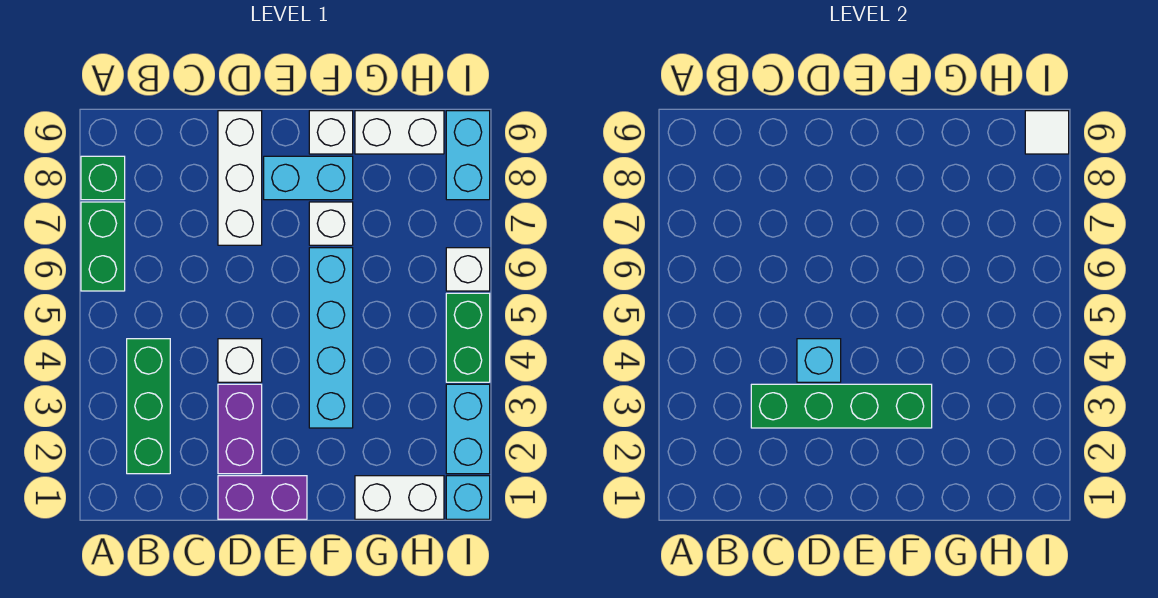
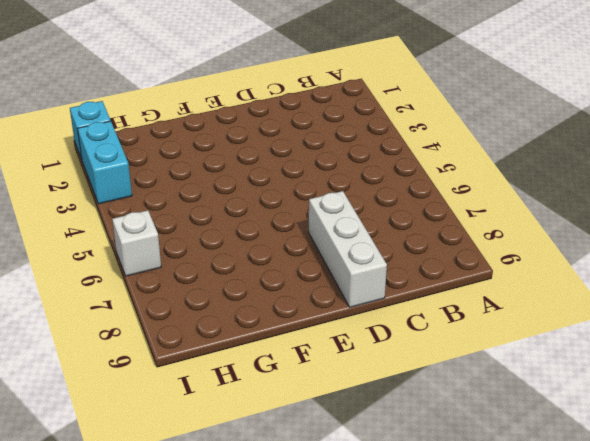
none -> green brick A6:A7 level 1
none -> green brick A8 level 1
none -> green brick B2:B4 level 1

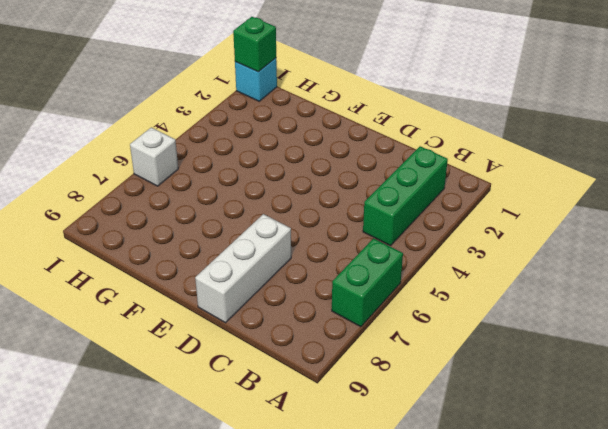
green brick I1 level 2 -> green brick A8 level 1
none -> purple brick D1:E1 level 1
none -> purple brick D2:D3 level 1
none -> white brick D4 level 1

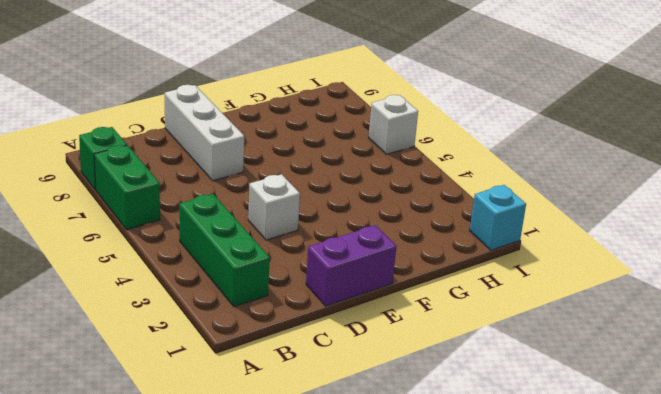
none -> purple brick D2:D3 level 1
none -> cyan brick E8:F8 level 1
none -> cyan brick F3:F6 level 1

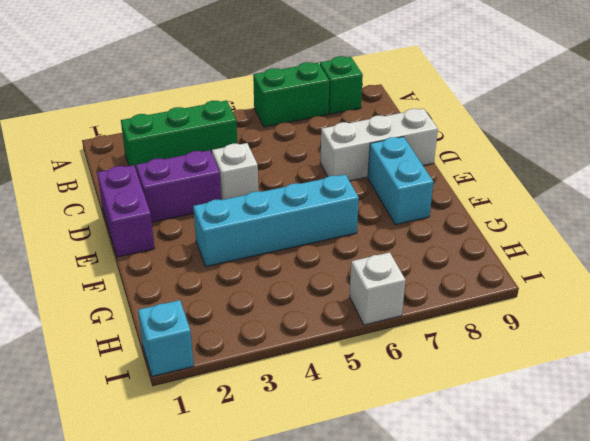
none -> white brick F7 level 1
none -> white brick F9 level 1
none -> white brick G1:H1 level 1

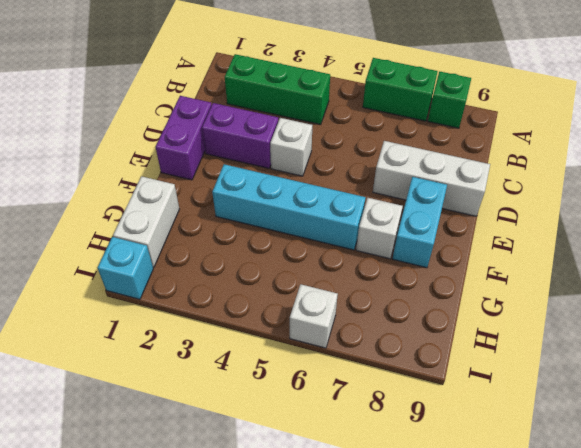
none -> white brick F9 level 1
none -> white brick G9:H9 level 1
none -> cyan brick I2:I3 level 1

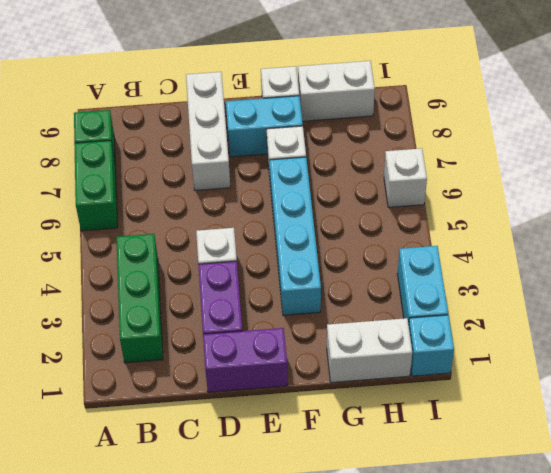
none -> green brick I4:I5 level 1
none -> cyan brick I8:I9 level 1
none -> green brick C3:F3 level 2

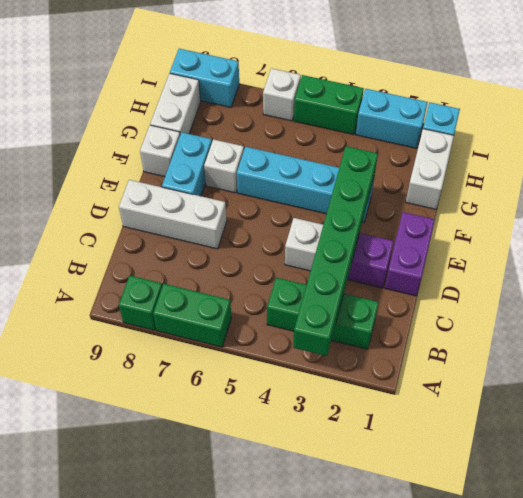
green brick A3:F3 level 2 -> green brick C3:F3 level 2
none -> cyan brick D4 level 2
none -> white tile I9 level 2

